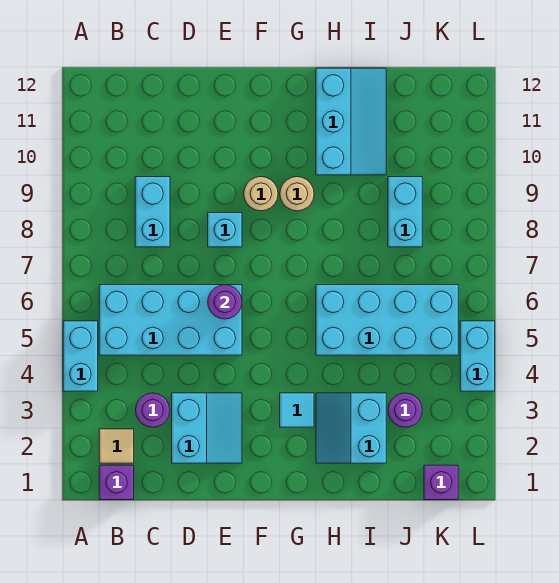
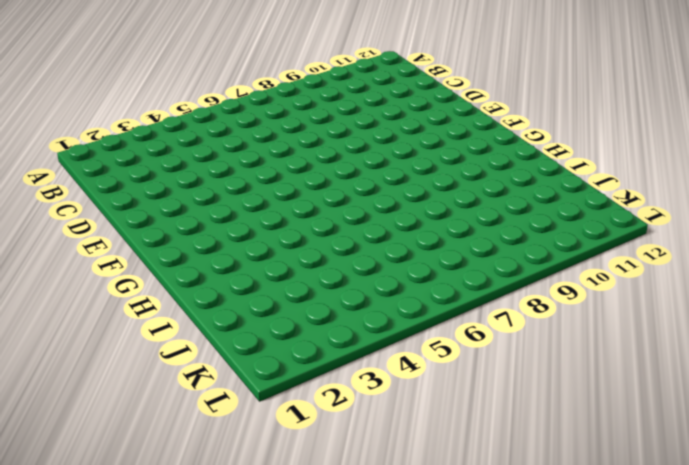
none -> cyan brick A4:A5 level 1
none -> purple brick B1 level 1
none -> tan tile B2 level 1

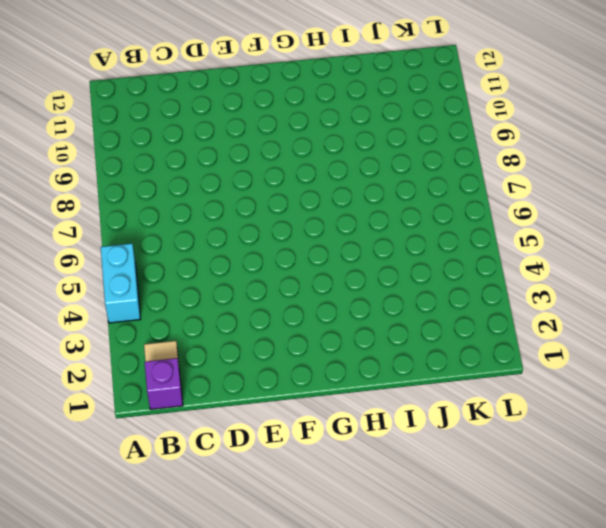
none -> cyan brick B5:E6 level 1
none -> purple round brick C3 level 1
none -> cyan brick C8:C9 level 1

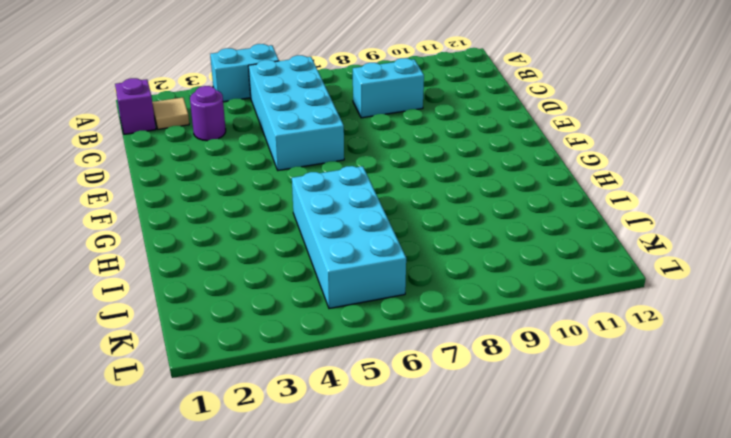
none -> cyan slope D2:E3 level 1 top D
none -> cyan brick E8 level 1
none -> tan round brick F9 level 1

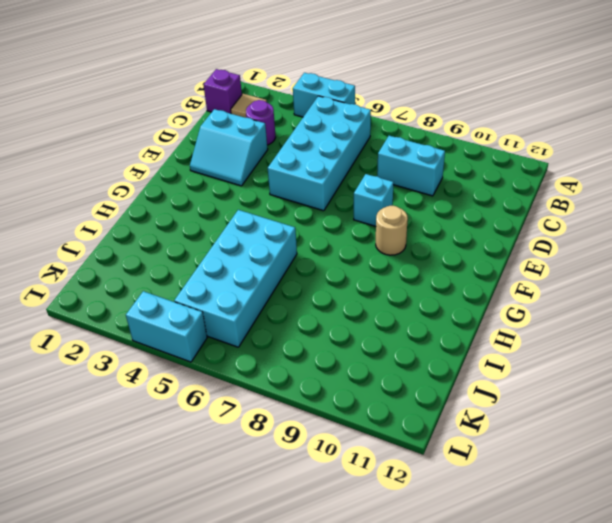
none -> cyan tile G3 level 1
none -> tan round brick G9 level 1
none -> cyan slope H2:I3 level 1 top I

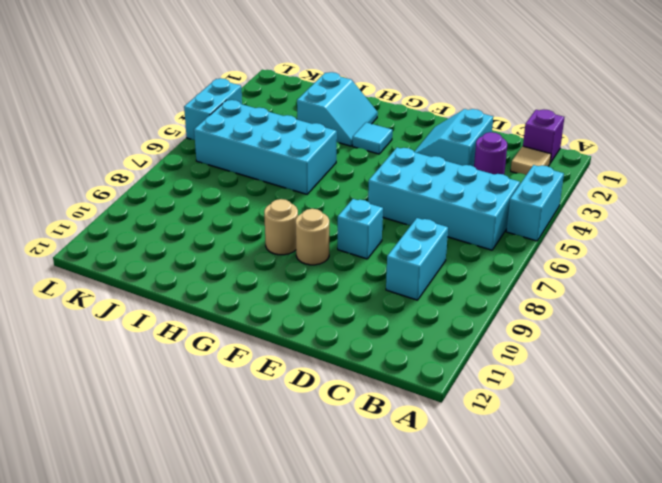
none -> cyan slope H10:I12 level 1 top H
none -> purple round brick J3 level 1
none -> cyan brick J8:J9 level 1

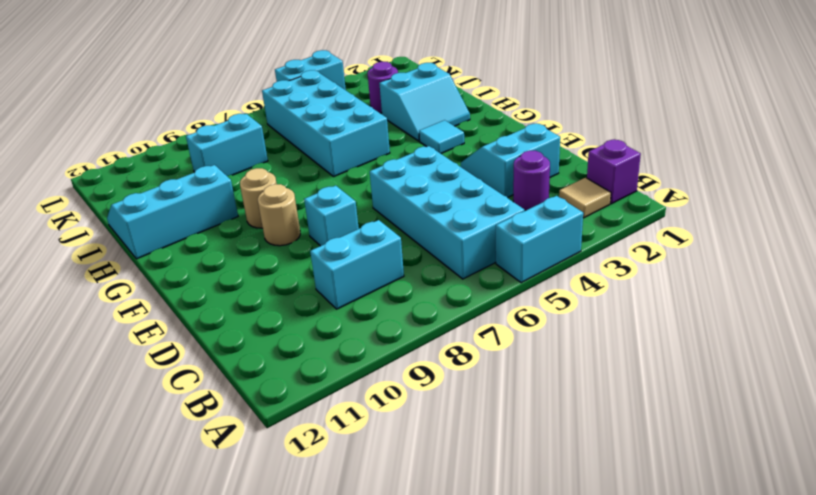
none -> purple brick K1 level 1
none -> purple round brick E6 level 2

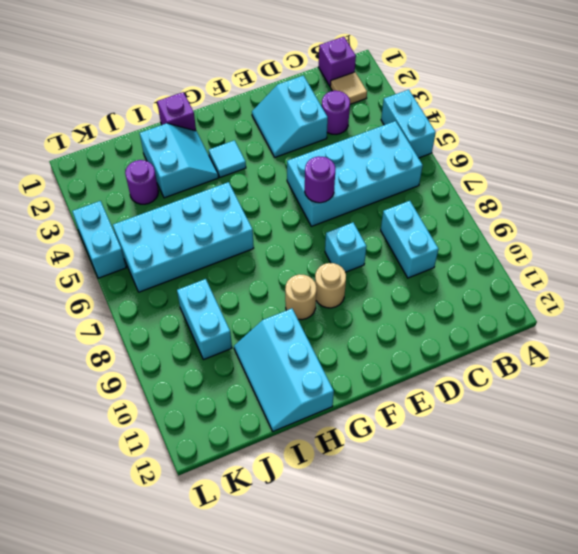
purple brick H1 level 1 -> purple brick K1 level 1

